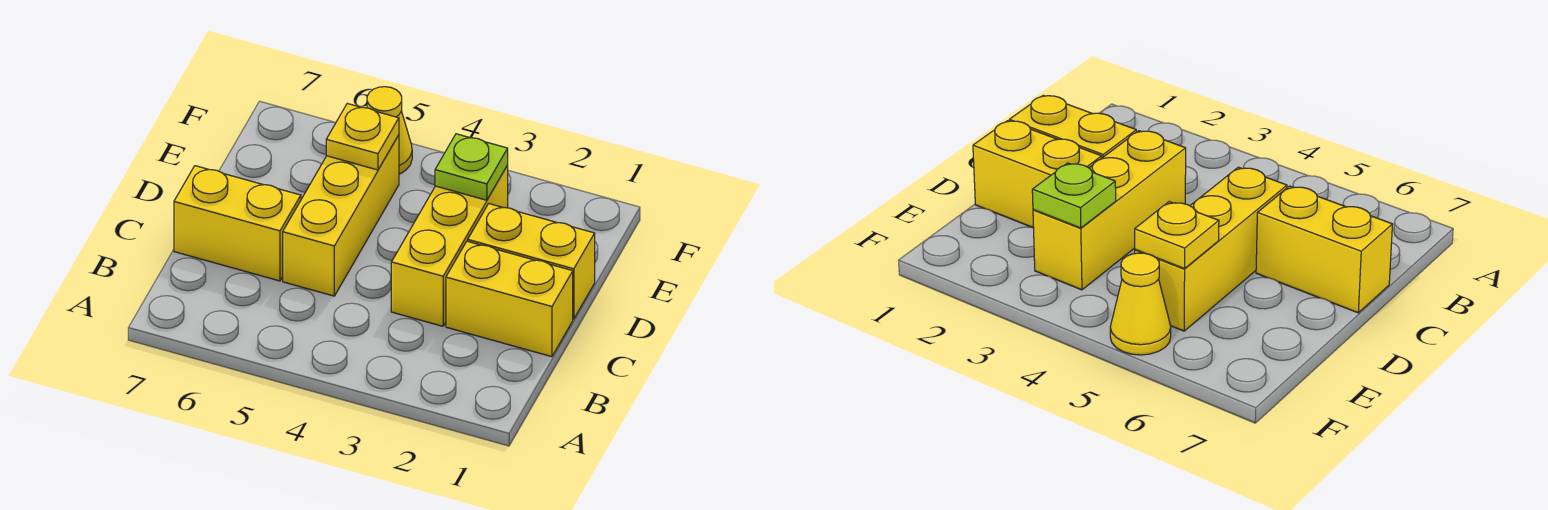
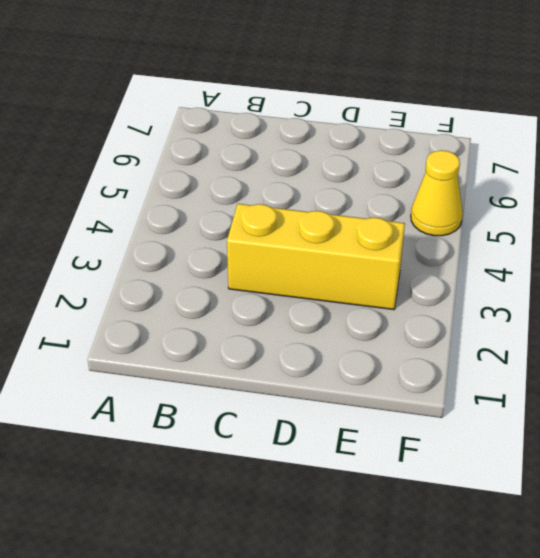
none -> yellow brick C1:C2 level 1
none -> yellow brick C5:E5 level 1

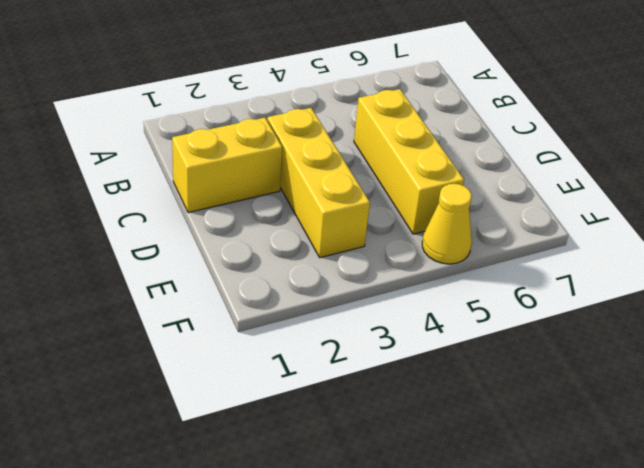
none -> yellow brick C6:C7 level 1
none -> yellow brick D1:D2 level 1

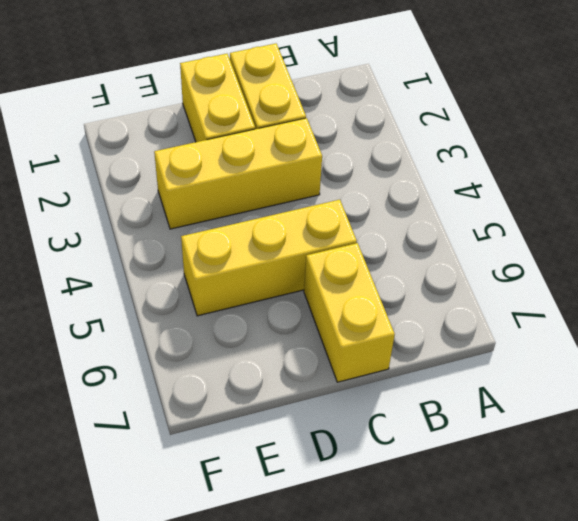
none -> yellow cone F5 level 1
none -> lime plate E3 level 2

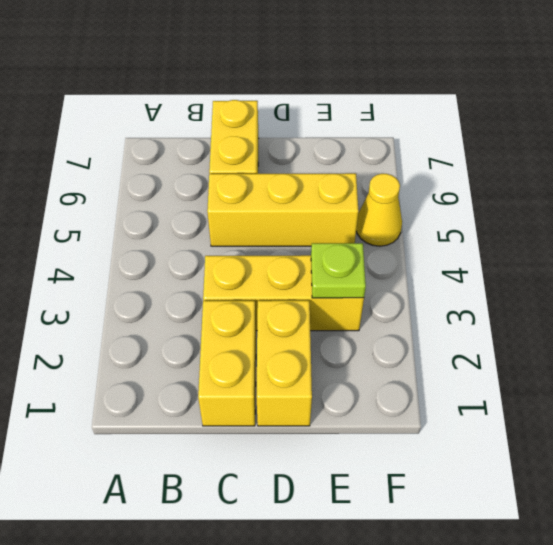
none -> yellow plate E5 level 2

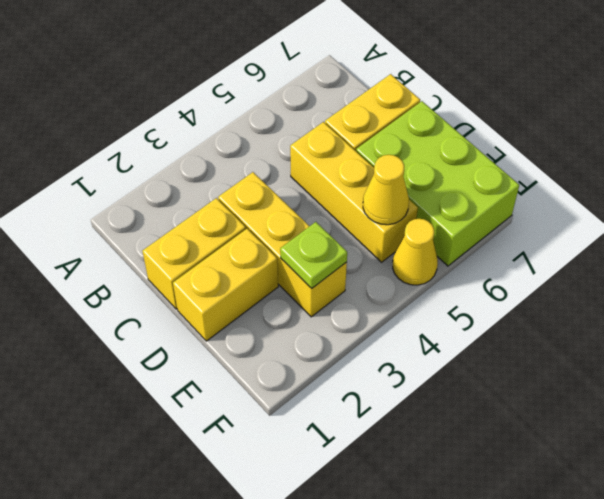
lime brick D6:F7 level 1 -> none
yellow cone E5 level 2 -> yellow plate E5 level 2

